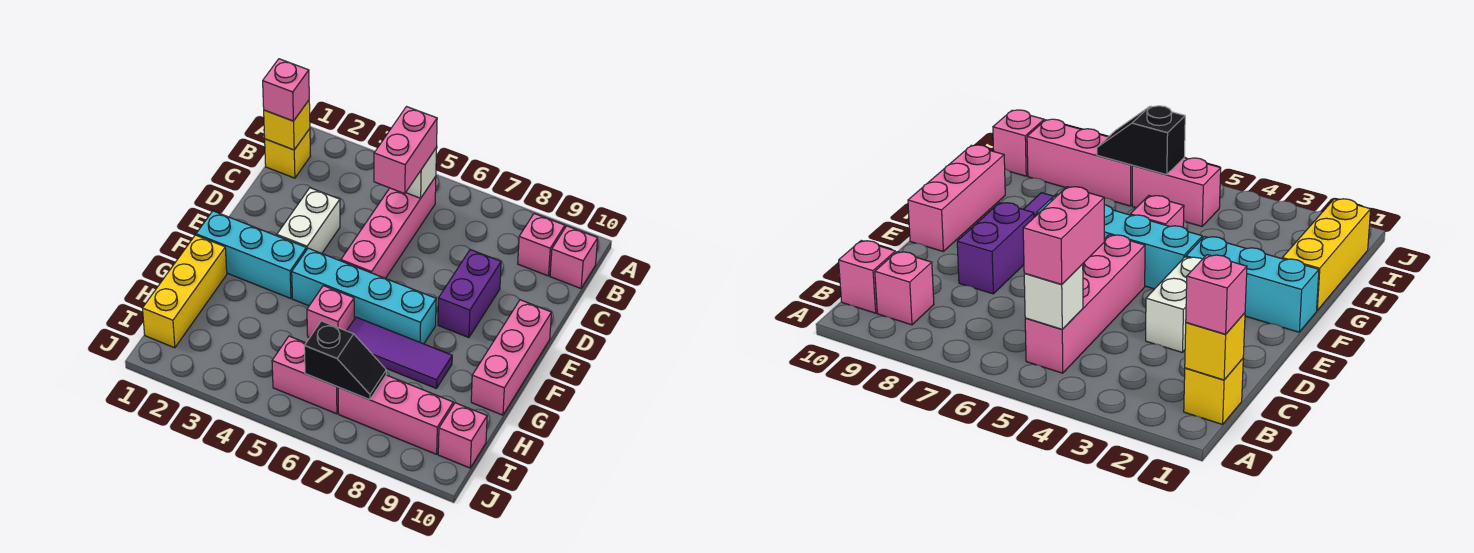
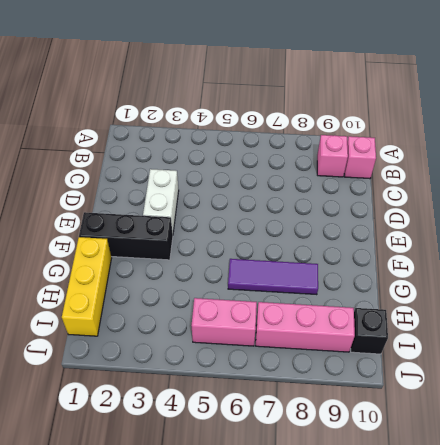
black brick F1:F3 level 1 -> cyan brick F1:F3 level 1
black brick I10 level 1 -> pink brick I10 level 1
none -> yellow brick B1 level 1
none -> pink brick B5:E5 level 1
none -> purple brick D8:E8 level 1

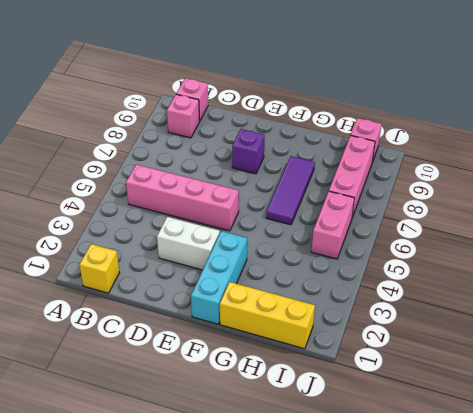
purple brick E8 level 1 -> purple brick D8:E8 level 1
none -> pink brick E10:G10 level 1
none -> cyan brick F4:F7 level 1
none -> pink brick G5 level 1

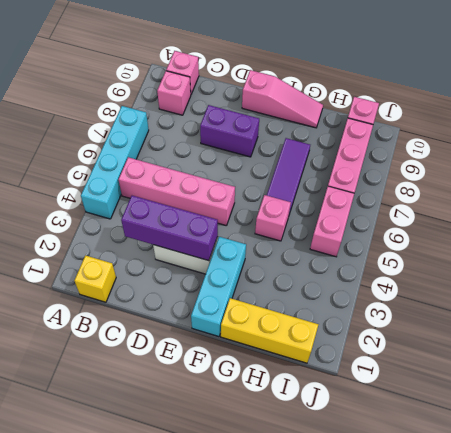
cyan brick A4:A7 level 1 -> cyan brick F4:F7 level 1
purple brick C3:E3 level 2 -> none
pink slope E10:G10 level 1 top E -> pink brick E10:G10 level 1
none -> yellow brick B1 level 2
none -> white brick B5 level 2
none -> black slope I6:I7 level 2 top 6

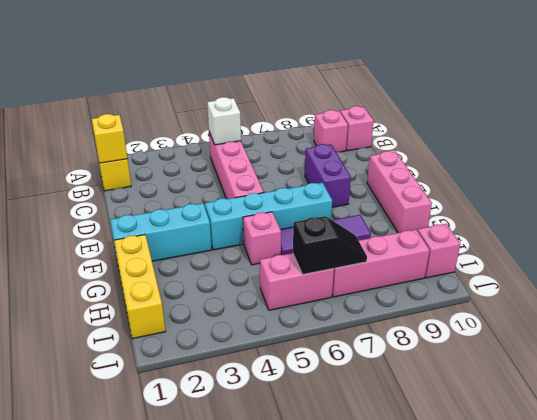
none -> white brick D3:E3 level 1
none -> pink brick B1 level 3
none -> pink brick B5:C5 level 3

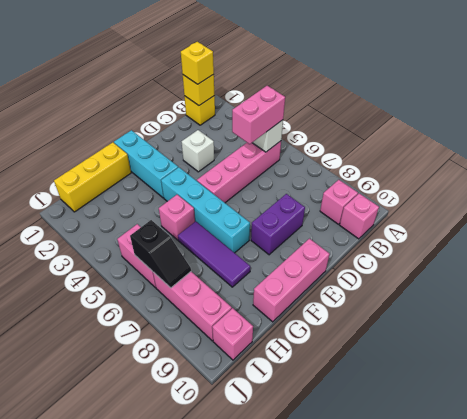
yellow brick B1 level 3 -> pink brick B1 level 3
white brick D3 level 1 -> white brick D3:E3 level 1

